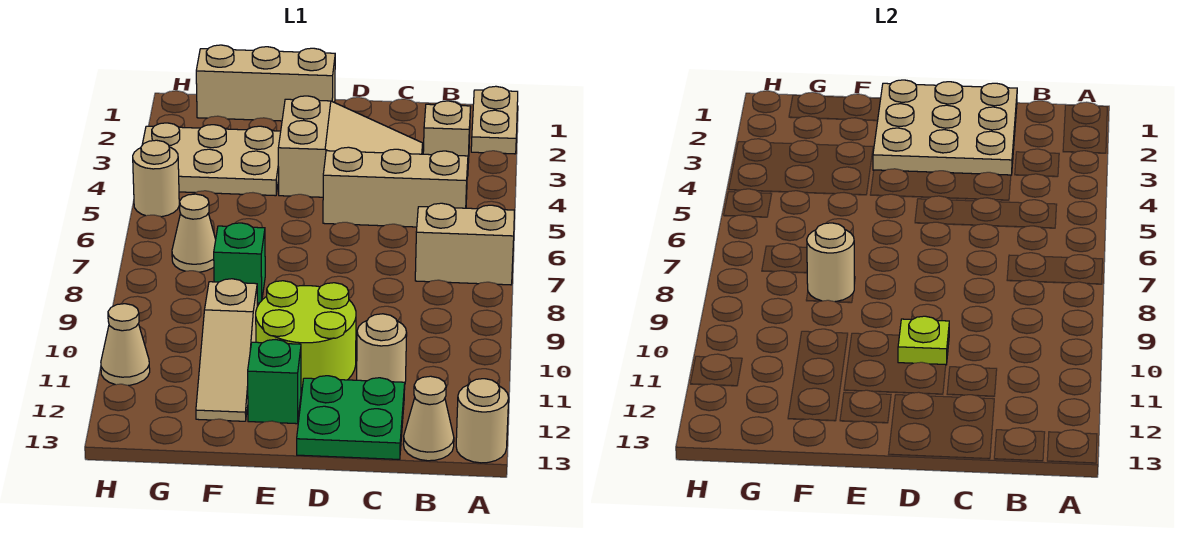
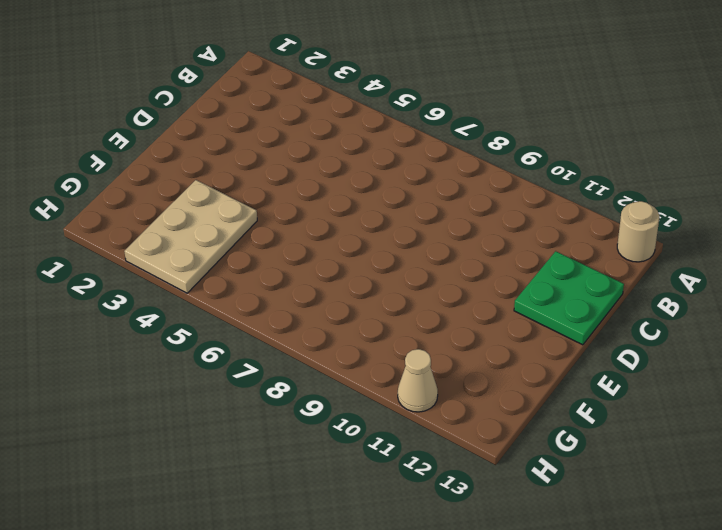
none -> tan plate A1:A2 level 1
none -> tan brick A7:B7 level 1
none -> tan brick B3 level 1

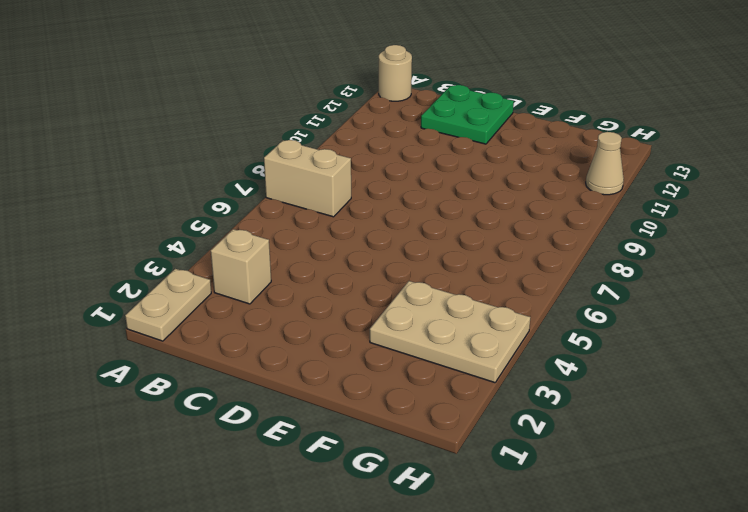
none -> tan brick B5:D5 level 1
none -> tan cone B13 level 1
none -> tan slope C3:E4 level 1 top E

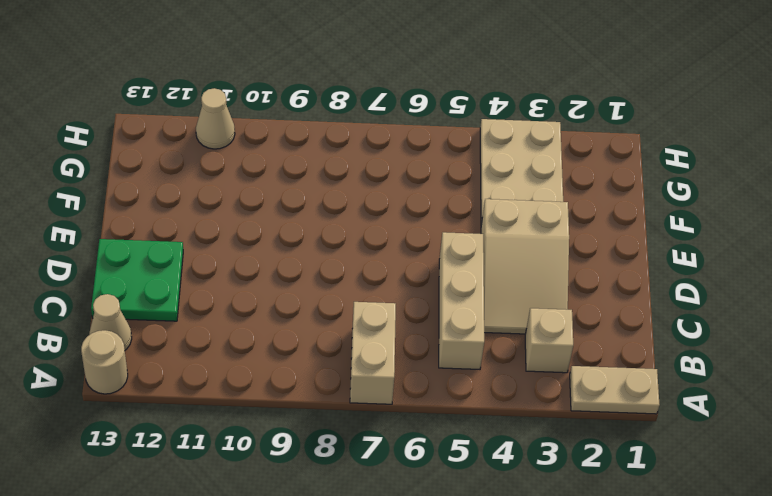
none -> tan round brick C11 level 1
none -> lime round brick D10:E11 level 1
none -> tan brick E1:G1 level 1

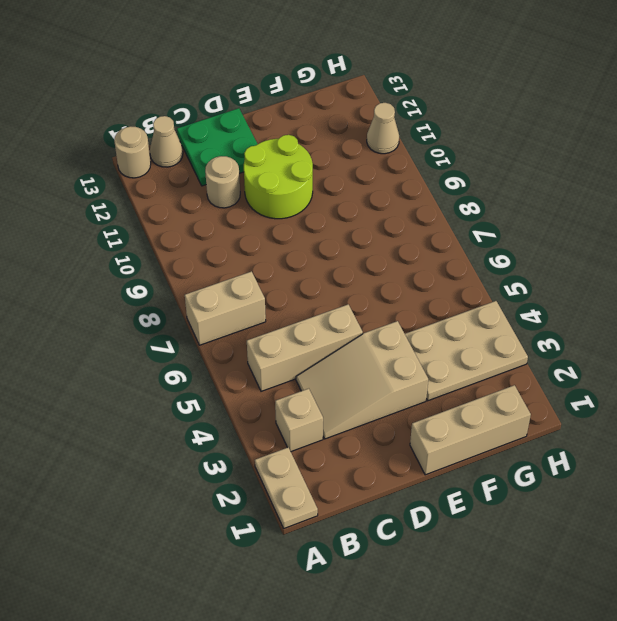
none -> green brick E12 level 1
none -> green brick F8 level 1
none -> tan slope F10:F12 level 1 top 10

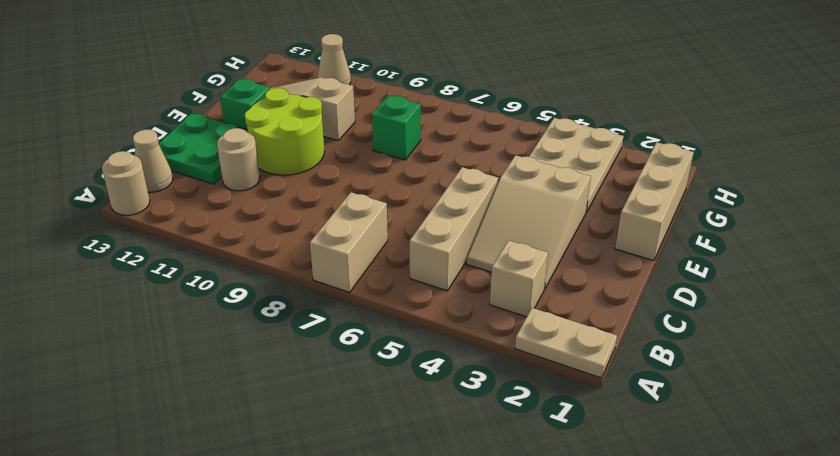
none -> tan cone G7 level 1
none -> tan round brick H5 level 1
none -> tan plate C1:E3 level 2

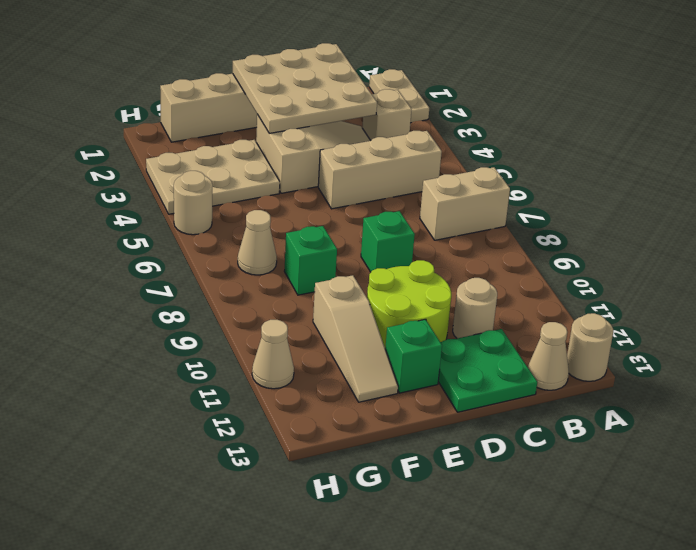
green brick D8 level 1 -> none
none -> lime plate D10 level 2
none -> tan round brick F8 level 2

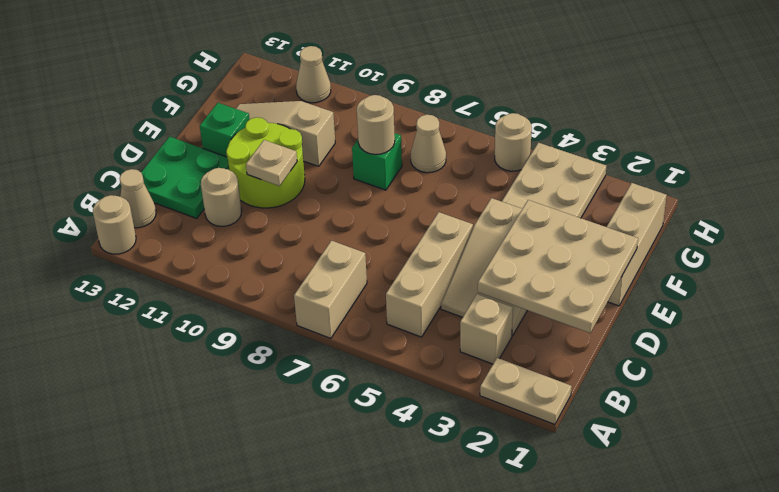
tan plate D10 level 2 -> lime plate D10 level 2

